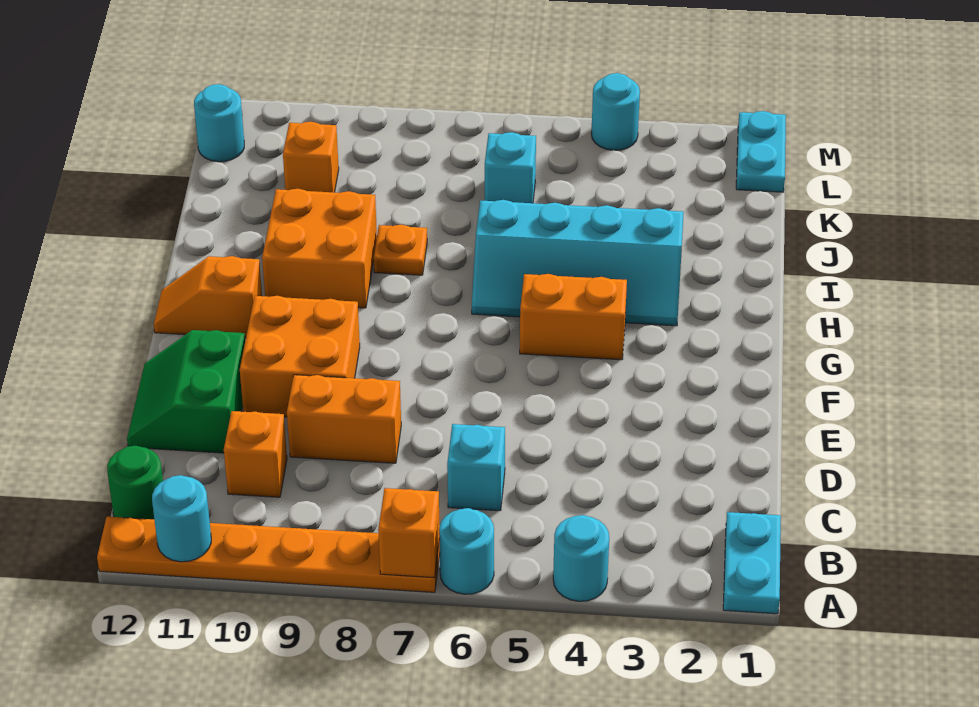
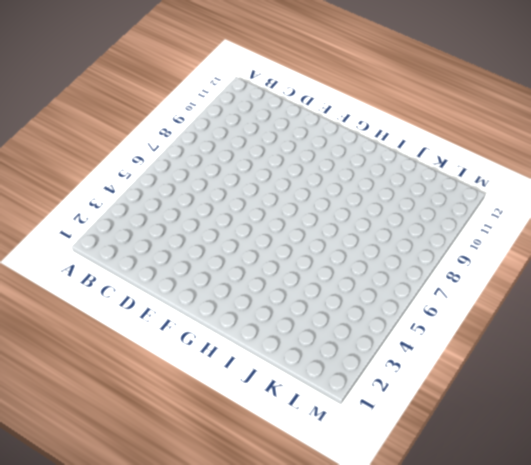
none -> cyan plate A1:B1 level 1
none -> cyan round brick A4 level 1
none -> cyan round brick A6 level 1

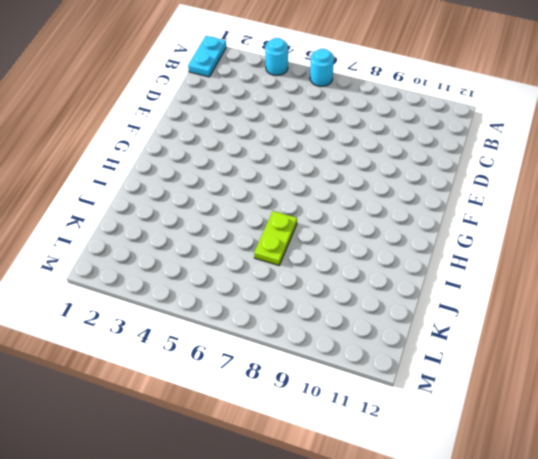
lime plate I7:J7 level 1 -> none
none -> orange plate A7:A12 level 1
none -> green round brick B12 level 1
none -> cyan brick C6 level 1

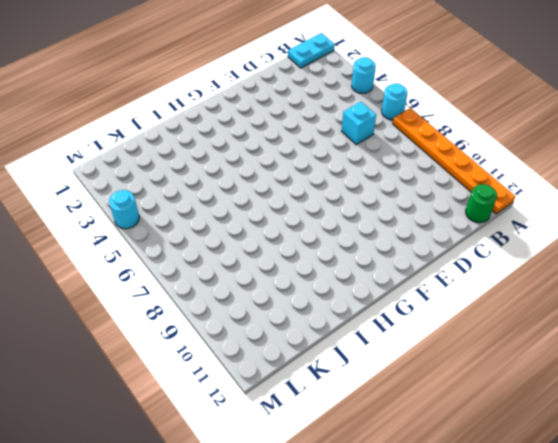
none -> orange brick C10 level 1
none -> orange brick D8:D9 level 1
none -> green slope D11:E12 level 1 top 11

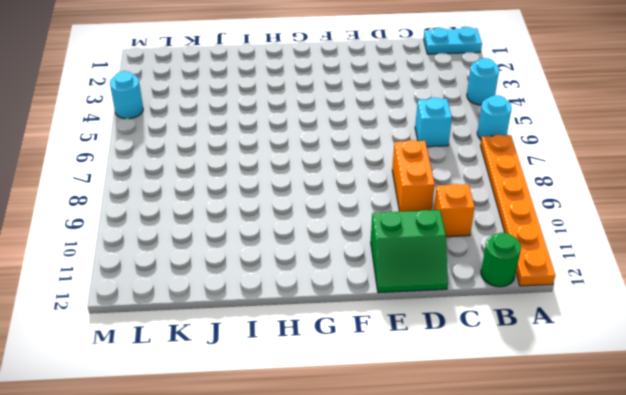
none -> orange brick E9:F10 level 1
none -> orange brick G4:G5 level 1
none -> orange slope G11:G12 level 1 top 11

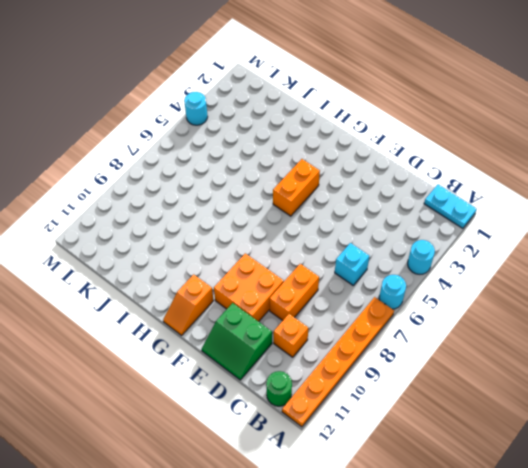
none -> cyan slope H3:I6 level 1 top I
none -> orange brick H9:I10 level 1
none -> orange plate I8 level 1

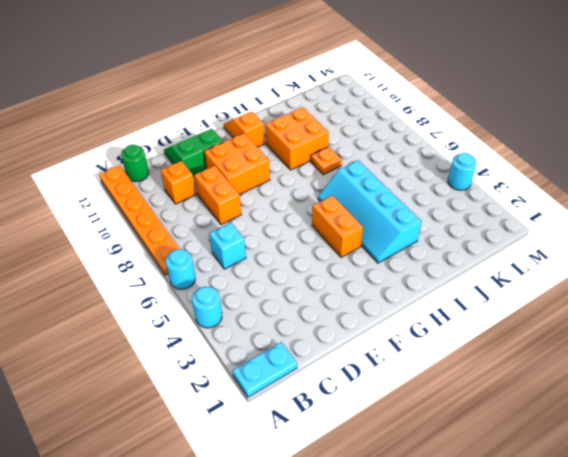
none -> cyan brick K6 level 1
none -> orange brick K10 level 1
none -> cyan plate L1:M1 level 1

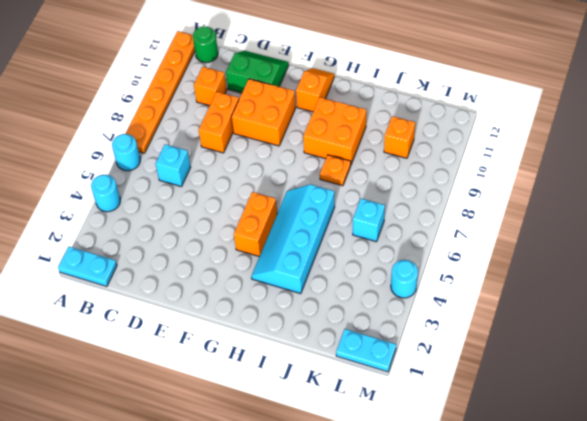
none -> cyan round brick L12 level 1
none -> orange brick A7 level 2
none -> cyan round brick A11 level 2

